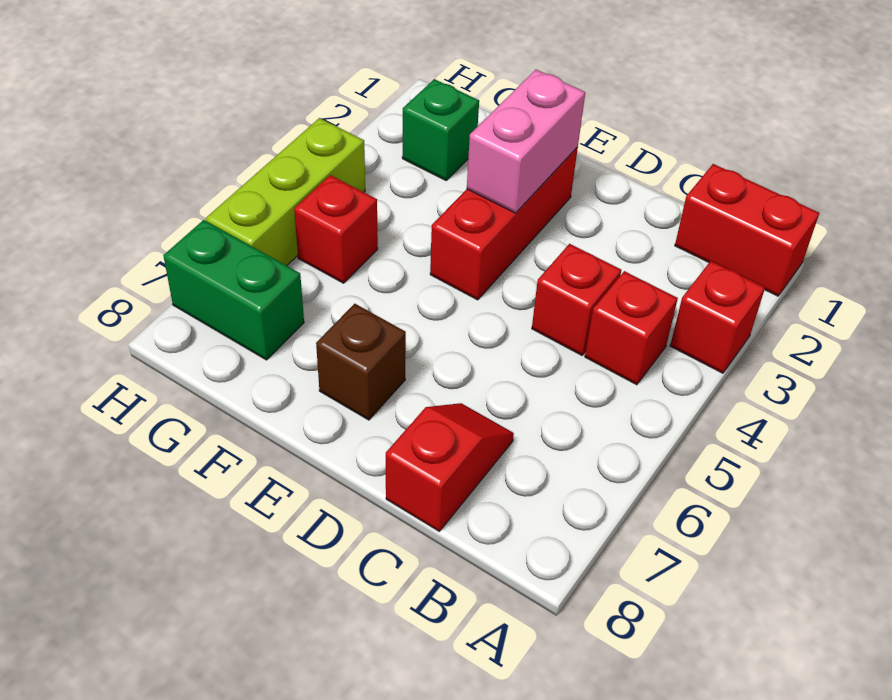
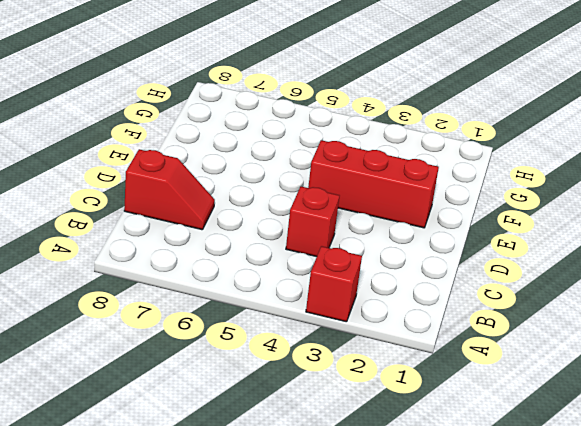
none -> red brick A1:B1 level 1
none -> red brick B4 level 1
none -> brown brick E7 level 1

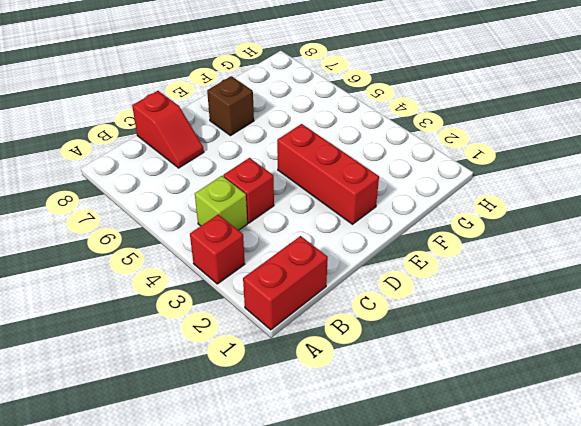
lime brick B4 level 1 -> red brick B4 level 1
none -> green brick G2 level 1
none -> red brick G5 level 1
none -> green brick G7:H7 level 1

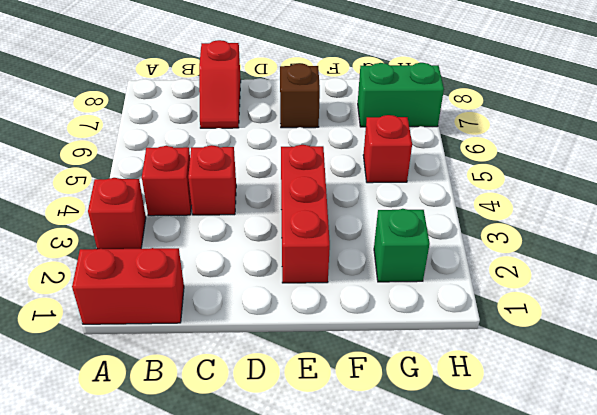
none -> lime brick H4:H6 level 1
none -> pink brick E2:E3 level 2

